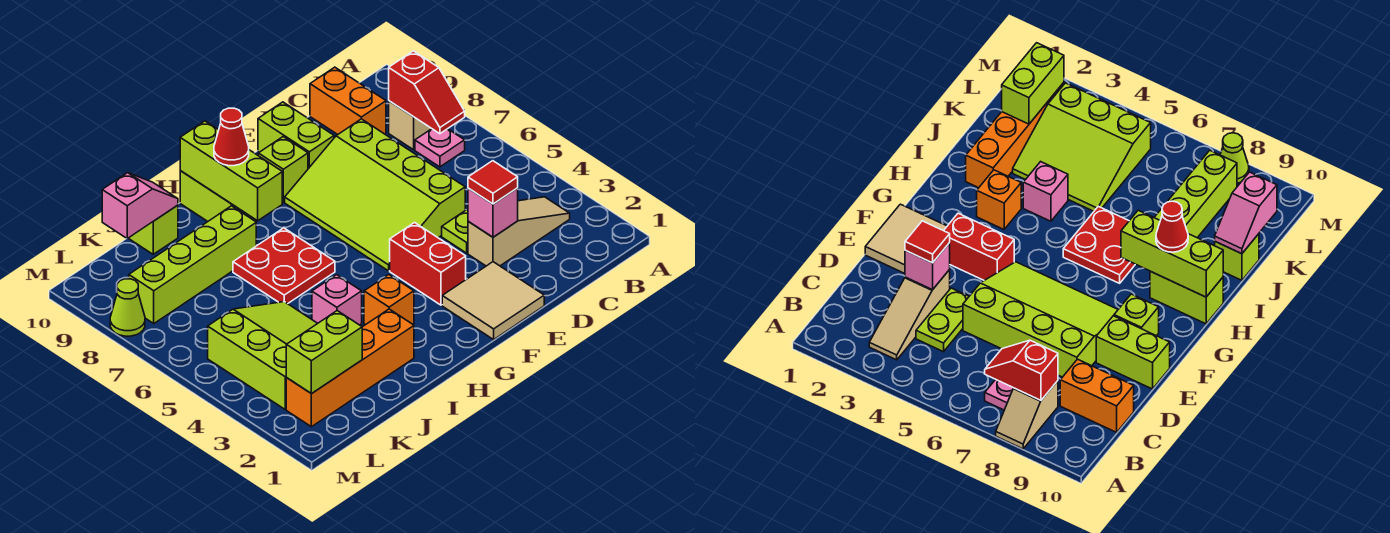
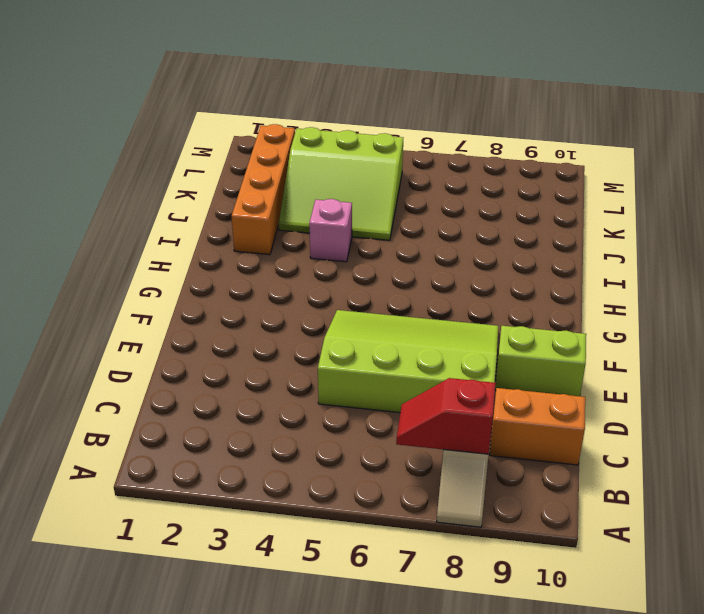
none -> tan slope B3:D3 level 1 top D
none -> pink plate B7 level 1
none -> lime plate C4:D4 level 1

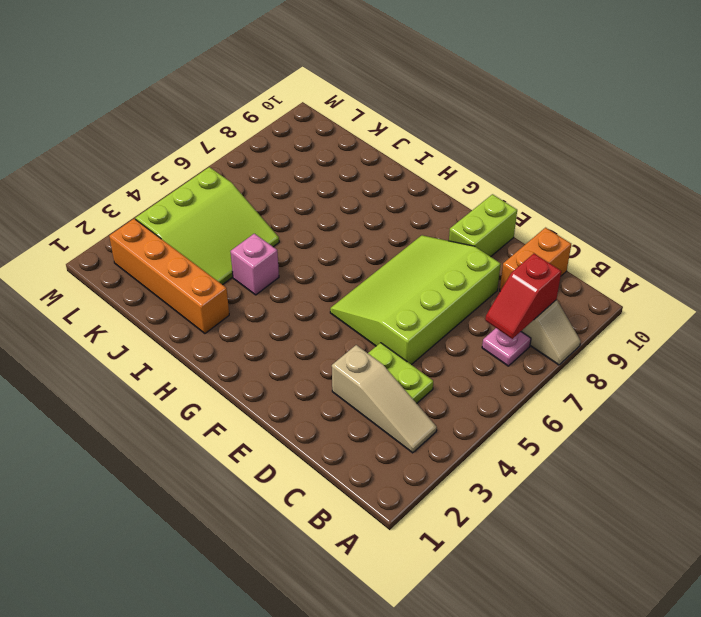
none -> tan tile E1:F2 level 1
none -> red brick F3:F4 level 1
none -> lime brick F9 level 1

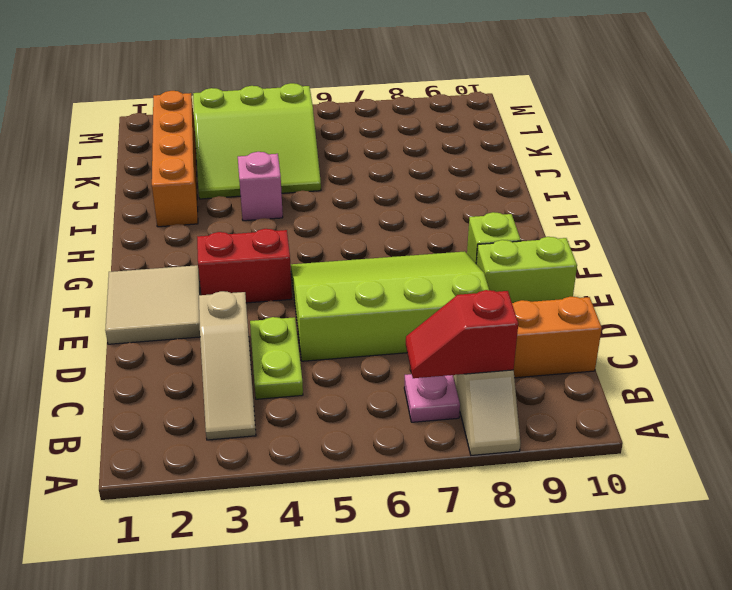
none -> orange brick H3 level 1
none -> red plate H6:I7 level 1
none -> lime brick H9:H10 level 1

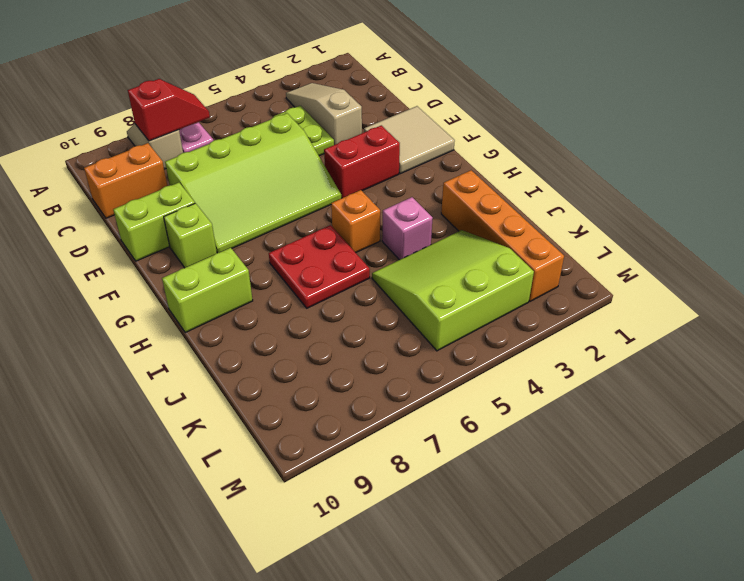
orange brick H5 level 1 -> orange brick H3 level 1
none -> lime brick I8:L8 level 1
none -> lime brick J10 level 1
none -> lime cone M8 level 1

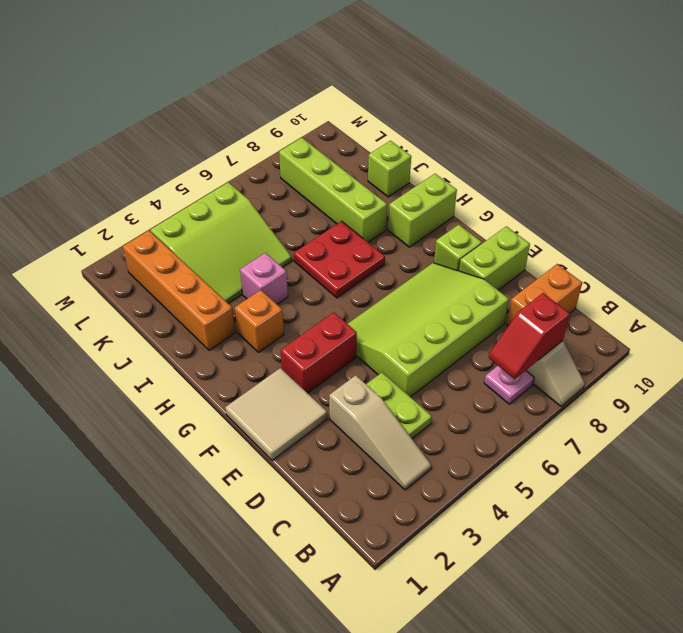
none -> lime cone M8 level 1
none -> pink brick D3 level 2
none -> lime brick H8:H10 level 2

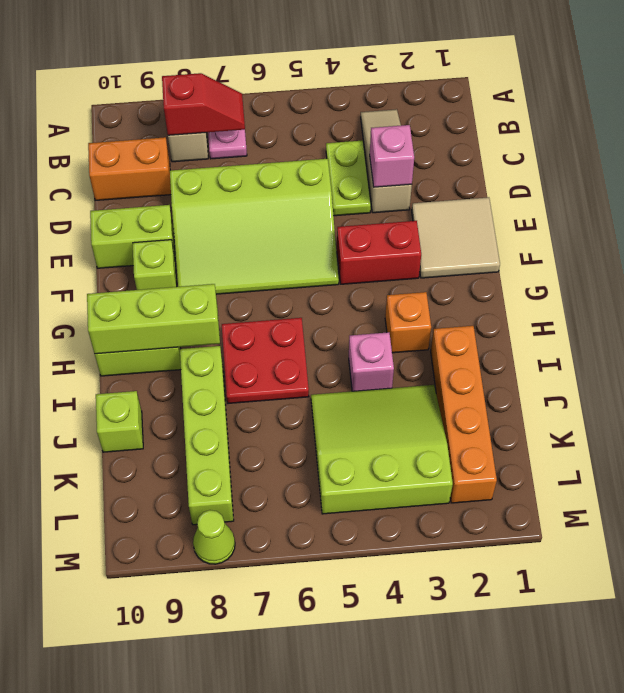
none -> pink slope J10:K10 level 2 top K
none -> lime brick K2:L2 level 2
none -> red tile D3 level 3

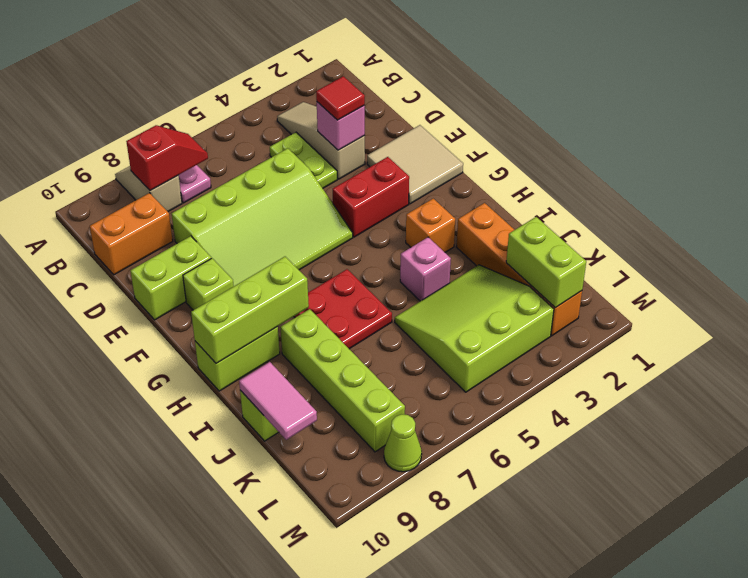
pink tile J10:K10 level 2 -> pink slope J10:K10 level 2 top K
none -> red cone H9 level 3

